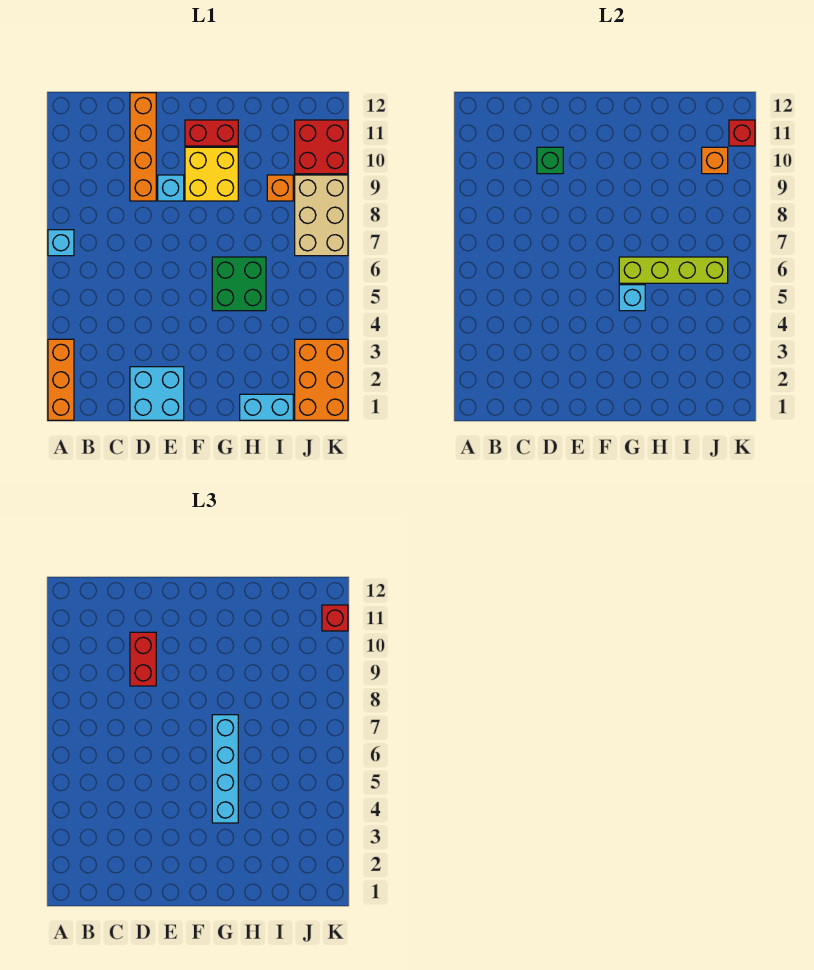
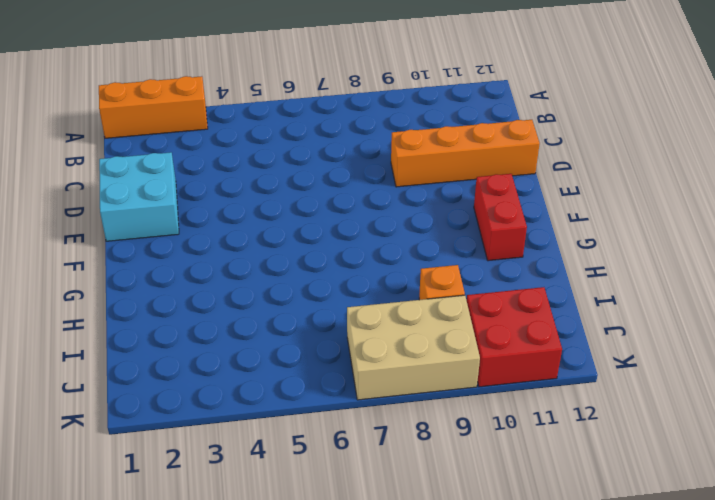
none -> cyan brick A7 level 1
none -> cyan brick E9 level 1
none -> yellow brick F9:G10 level 1

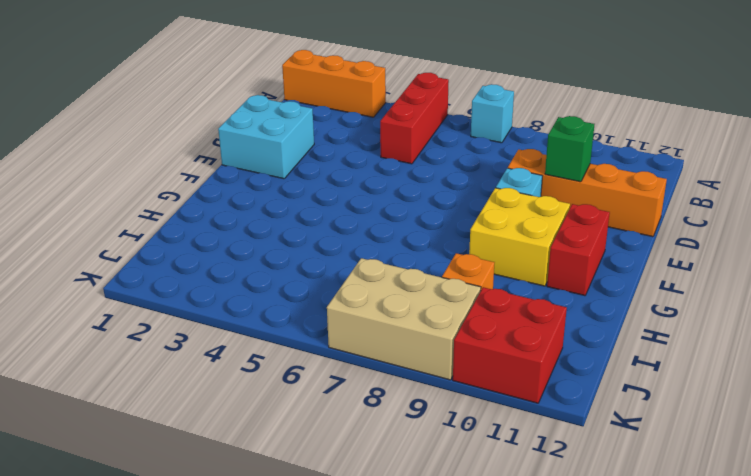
red brick A5:C5 level 1 -> none
none -> green brick G5:H6 level 1
none -> cyan brick H1:I1 level 1
none -> orange brick J1:K3 level 1

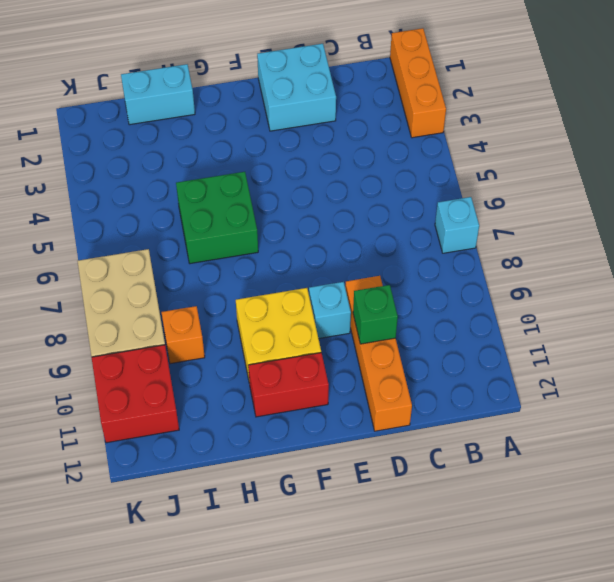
none -> orange brick J1:K3 level 1
none -> cyan brick G5 level 2
none -> lime brick G6:J6 level 2

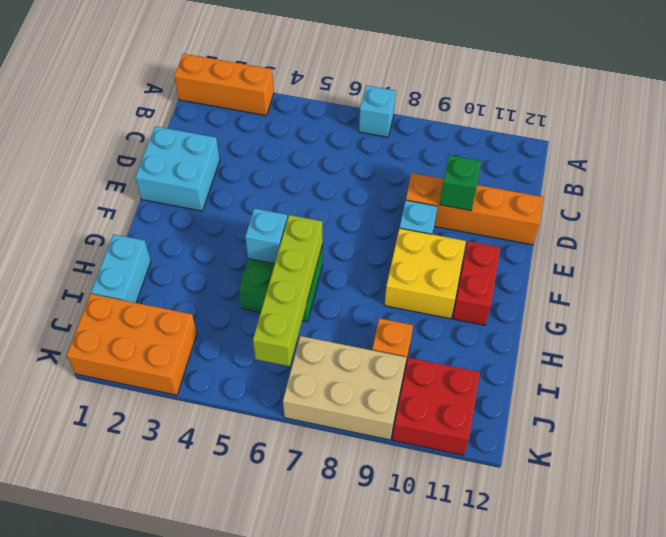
none -> orange brick J10 level 2
none -> red brick K11 level 2
none -> red brick D9:D10 level 3

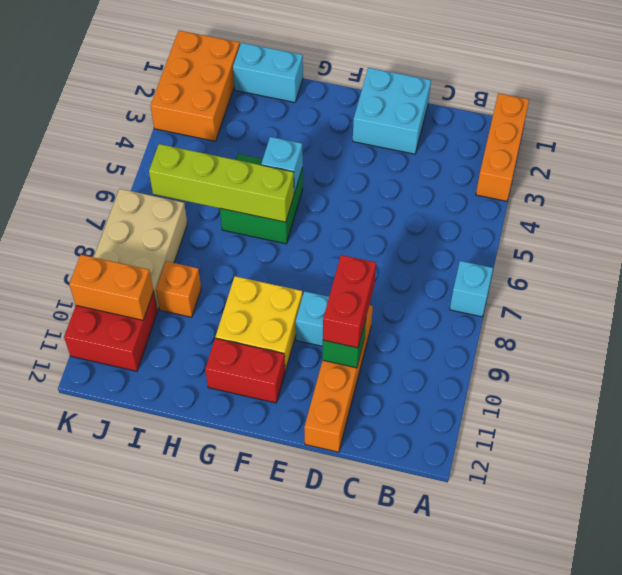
orange brick J10:K10 level 2 -> orange brick J10 level 2
none -> red brick K11 level 2
none -> cyan brick G4:G7 level 3
none -> red brick K11 level 3

